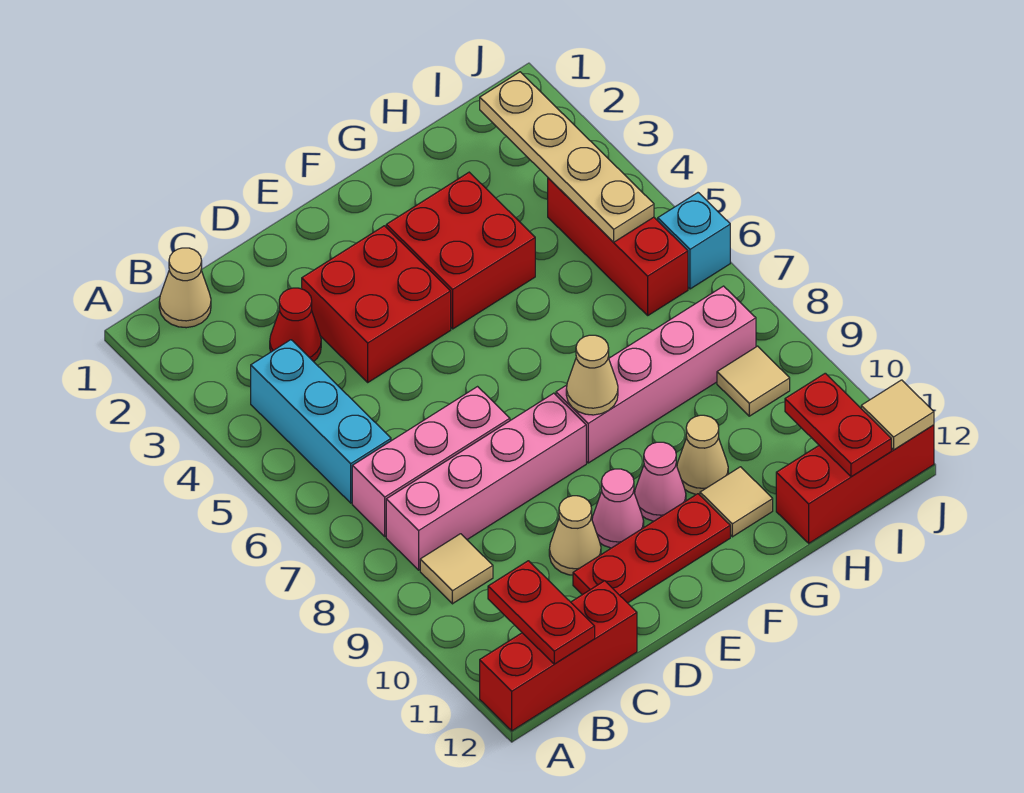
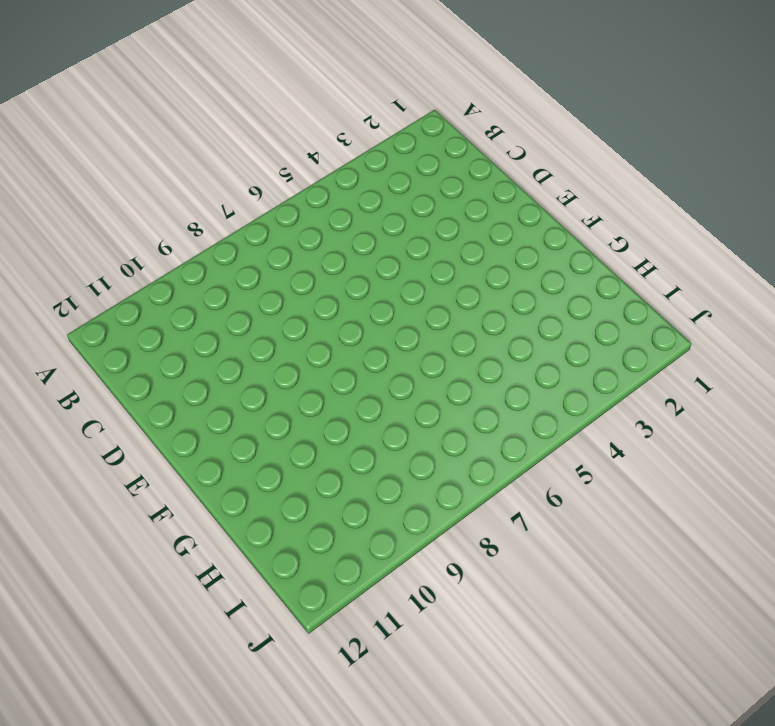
none -> red brick A12:C12 level 1
none -> tan cone B1 level 1
none -> cyan brick B4:B6 level 1

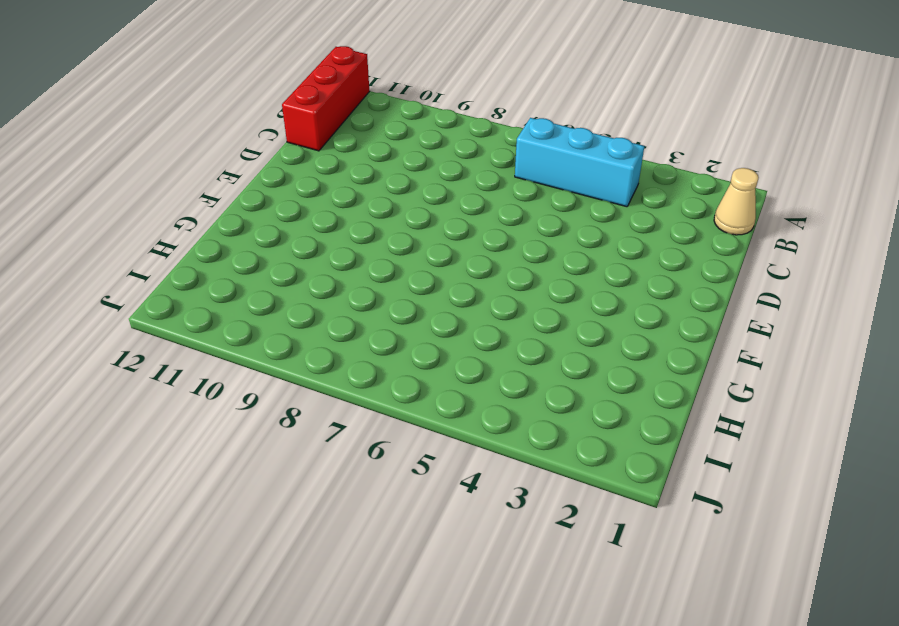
none -> pink brick B7:D7 level 1
none -> pink brick B8:E8 level 1
none -> tan tile B9 level 1

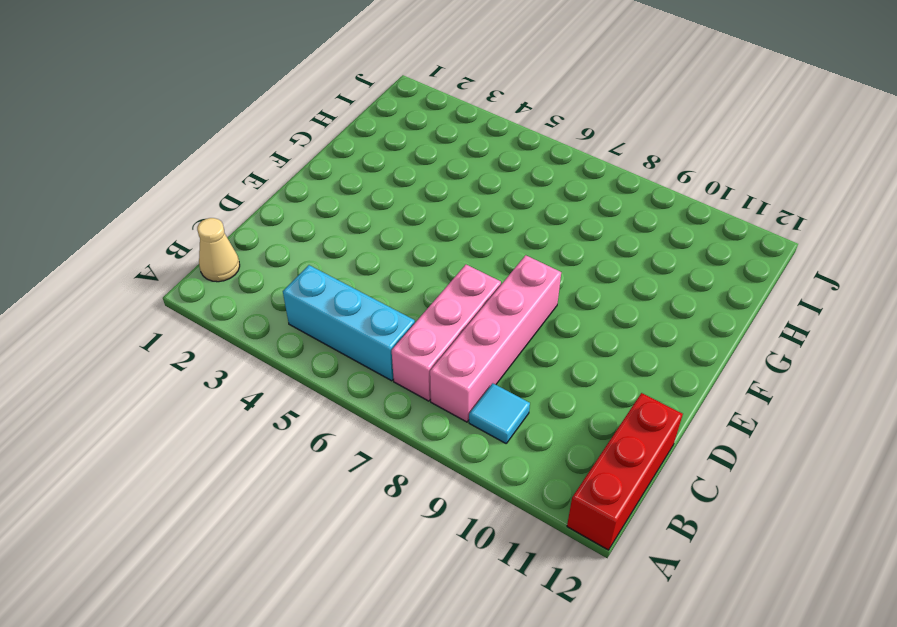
cyan tile B9 level 1 -> tan tile B9 level 1
none -> red cone C3 level 1
none -> red brick D3:E4 level 1
none -> tan cone D10 level 1

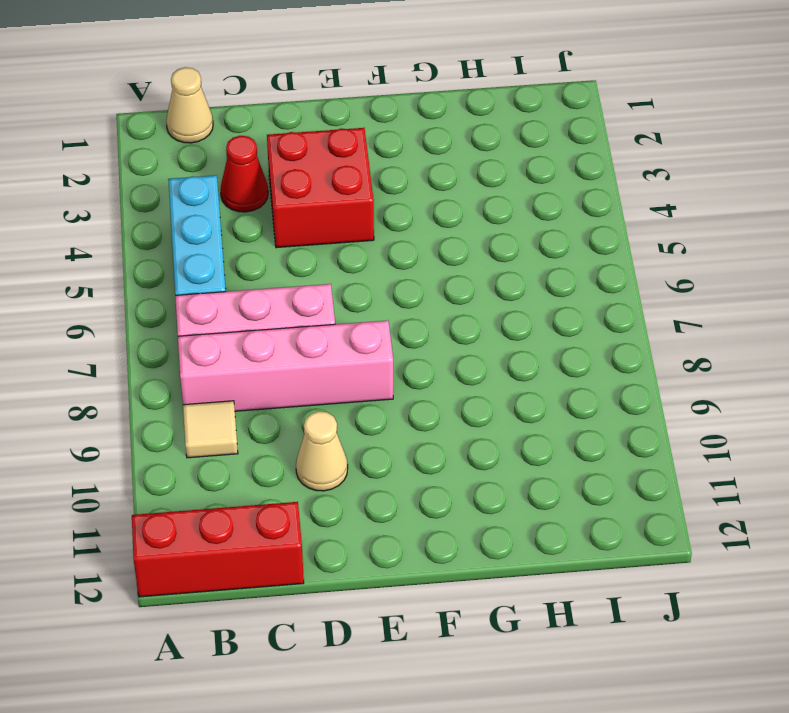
none -> red plate D11:F11 level 1
none -> pink cone E10 level 1
none -> red brick F3:G4 level 1

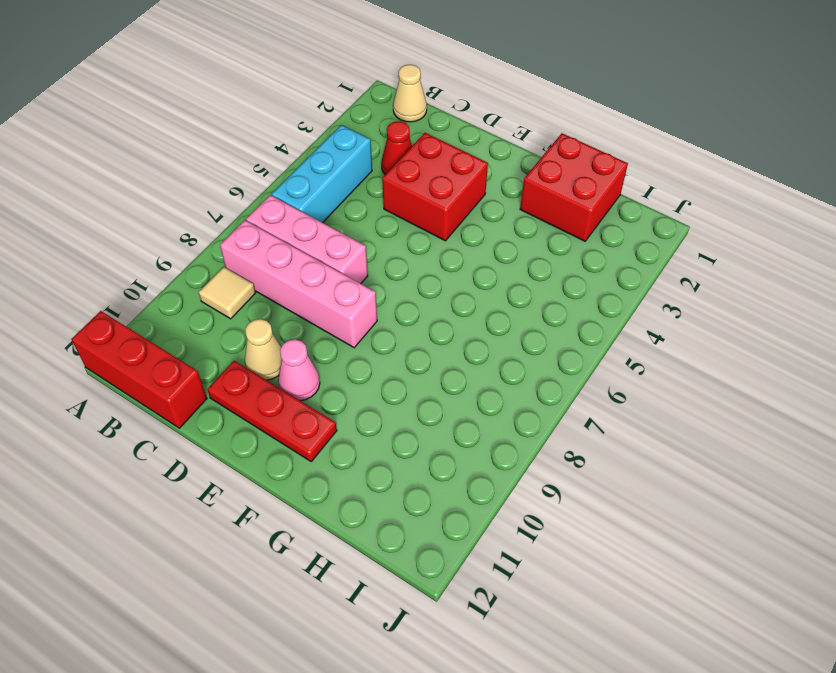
red brick G1:H2 level 1 -> red brick F3:G4 level 1
none -> pink brick F8:I8 level 1
none -> pink cone F10 level 1
none -> tan cone G10 level 1

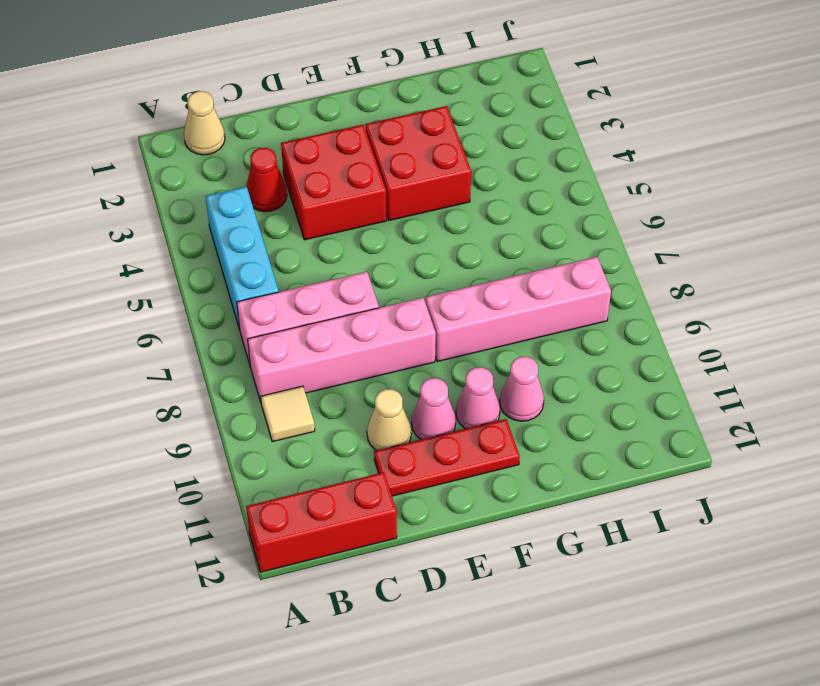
pink cone G10 level 1 -> tan cone G10 level 1
none -> tan tile G11 level 1
none -> red brick H12:J12 level 1
none -> red brick I4:I6 level 1

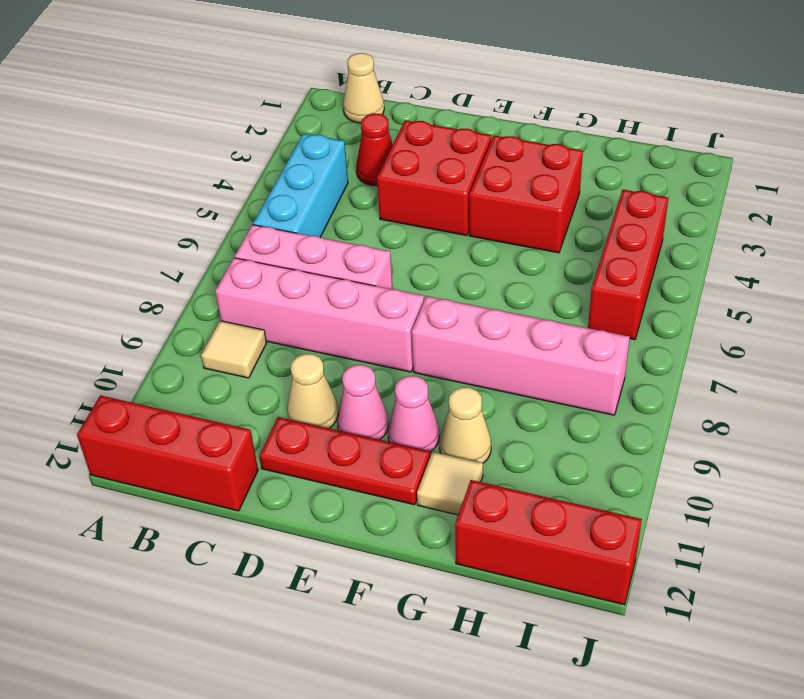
none -> tan tile I9 level 1
none -> cyan brick J6 level 1
none -> red plate B11:B12 level 2

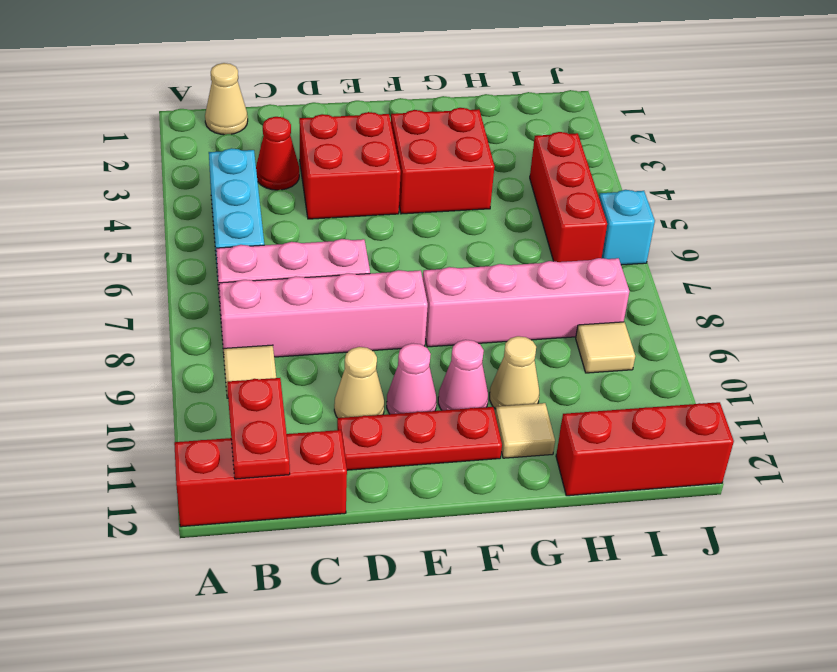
none -> tan cone F8 level 2
none -> tan plate I2:I5 level 2
none -> red plate I11:I12 level 2

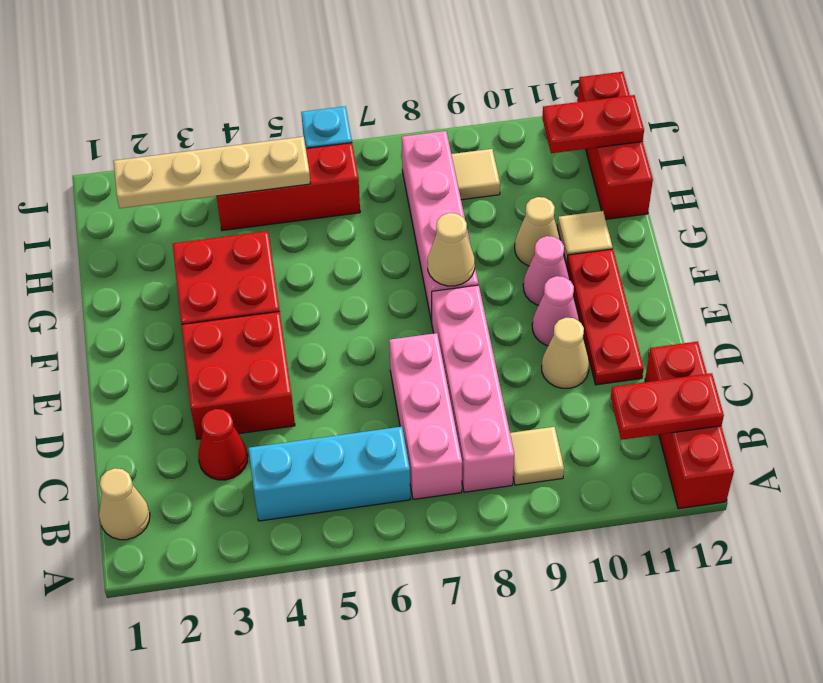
none -> tan tile J12 level 2

